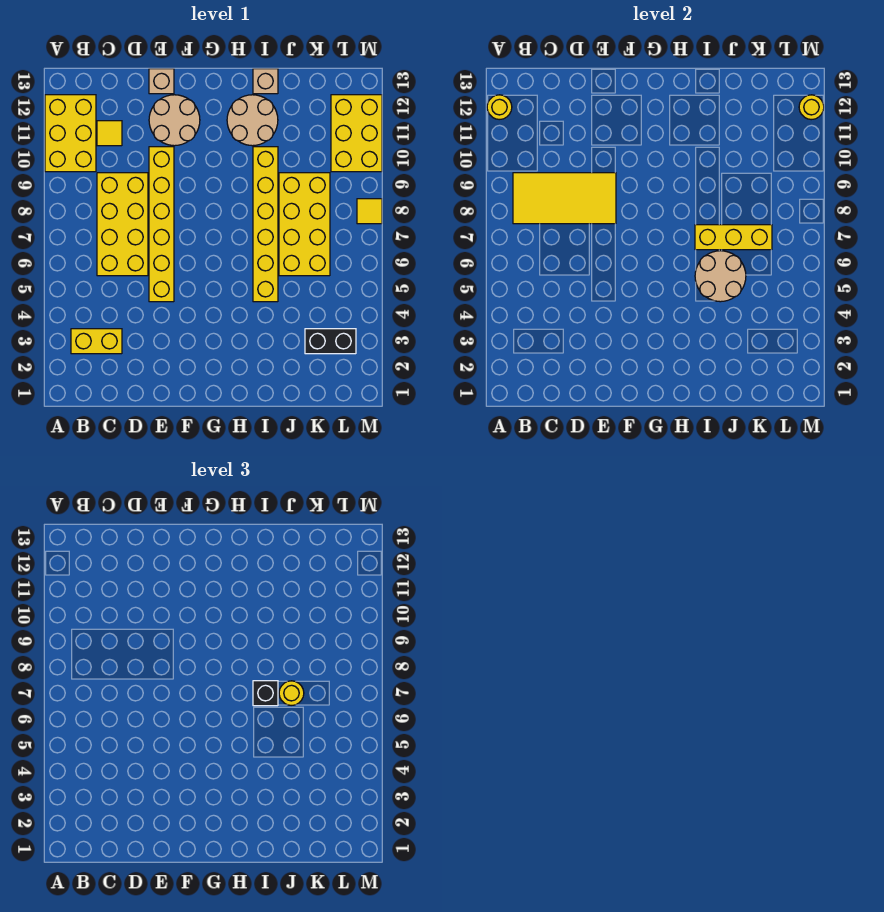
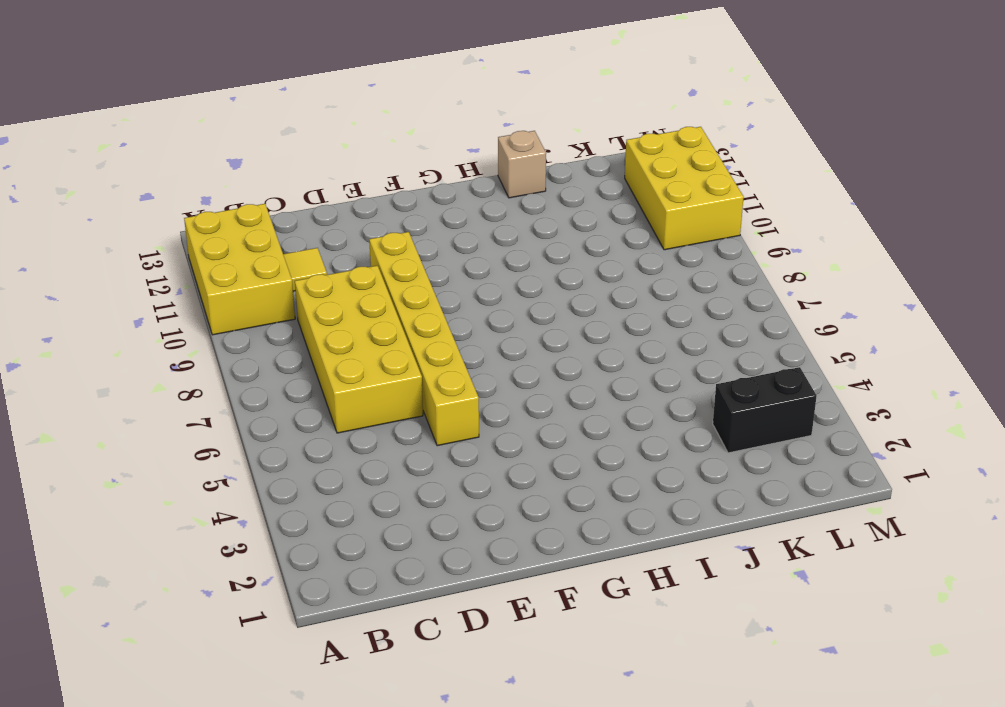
none -> yellow brick B3:C3 level 1
none -> tan round brick E11:F12 level 1
none -> tan brick E13 level 1

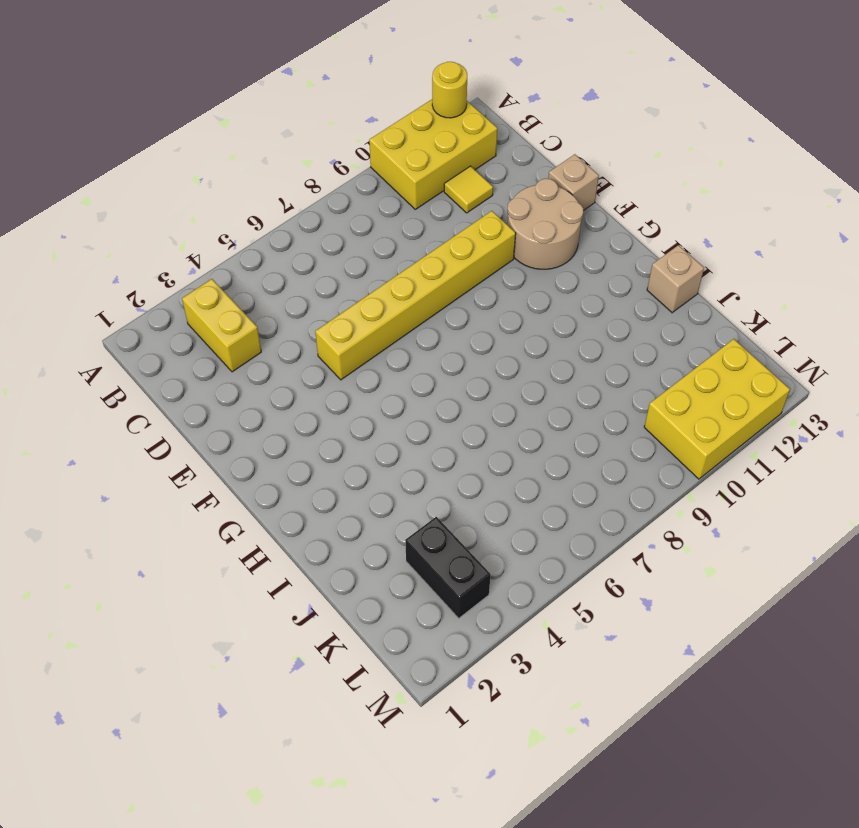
none -> yellow brick C6:D9 level 1
none -> tan round brick H11:I12 level 1
none -> yellow brick I5:I10 level 1

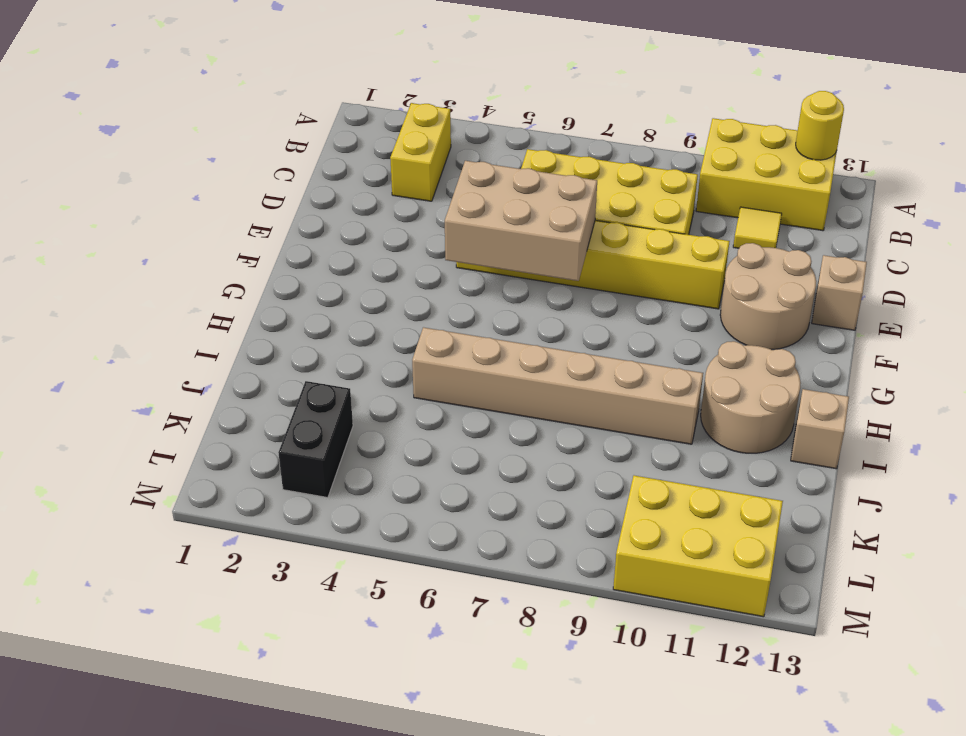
tan brick E5:F7 level 2 -> none
tan brick I5:I10 level 1 -> yellow brick I5:I10 level 1
none -> yellow brick J6:K9 level 1
none -> yellow tile M8 level 1
none -> yellow tile B8:E9 level 2

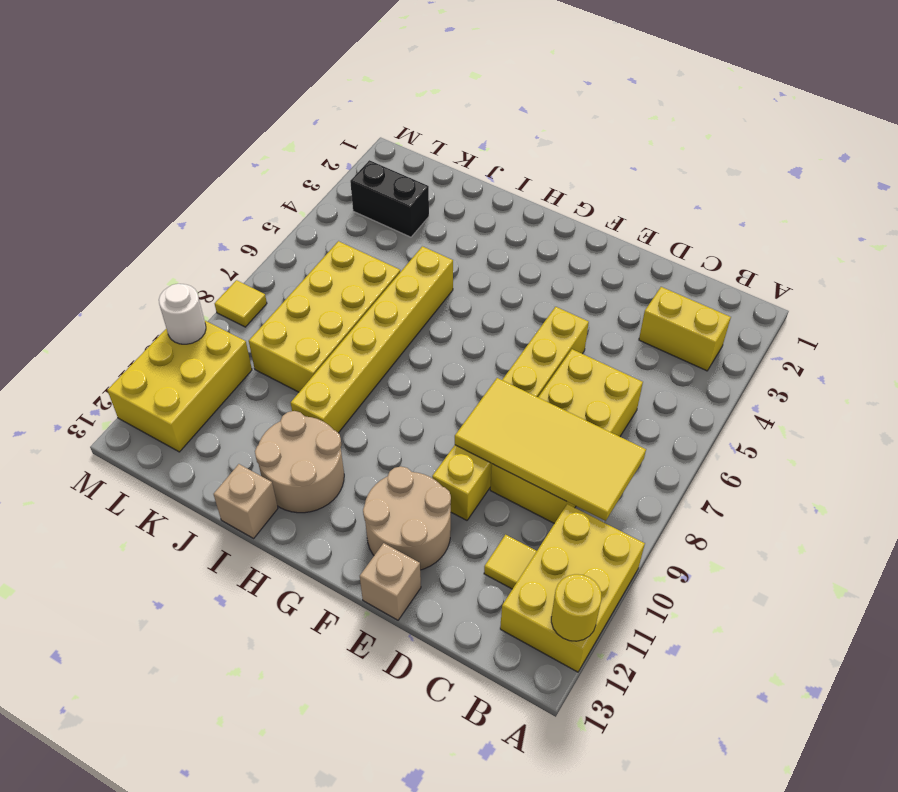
white round brick M10 level 2 -> none
none -> tan round brick I5:J6 level 2
none -> yellow brick I7:K7 level 2
none -> yellow round brick M12 level 2

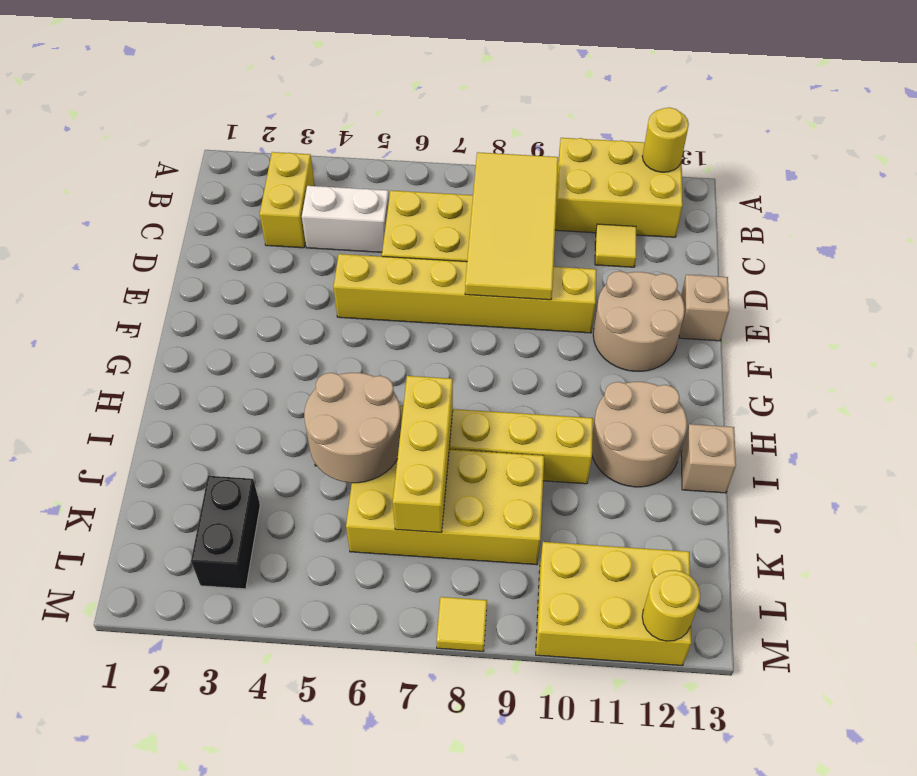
white brick C4:C5 level 1 -> none
none -> black brick I7 level 3
none -> yellow round brick J7 level 3

